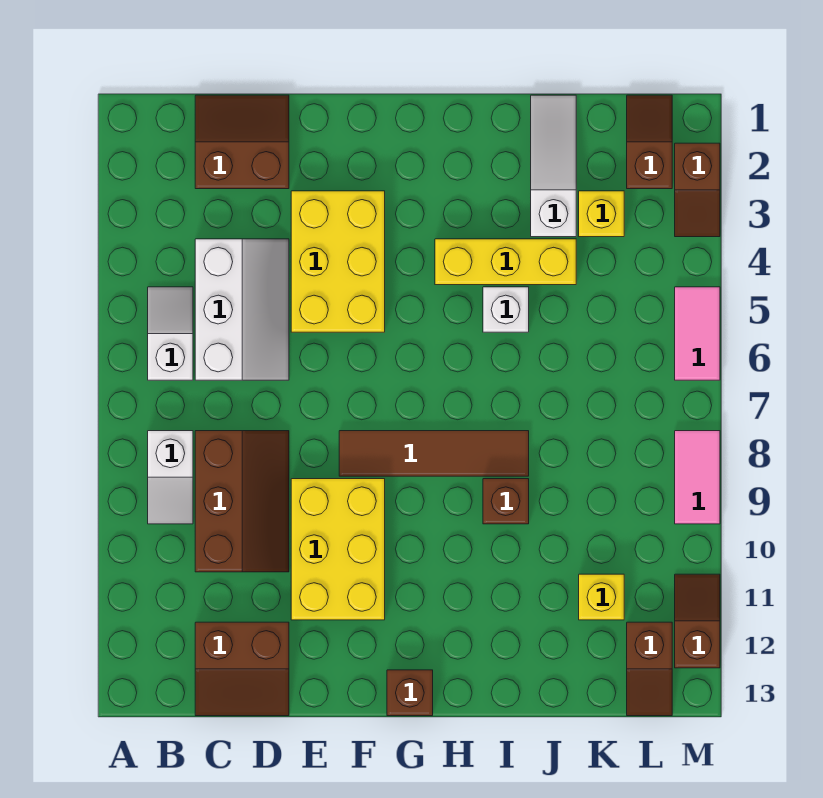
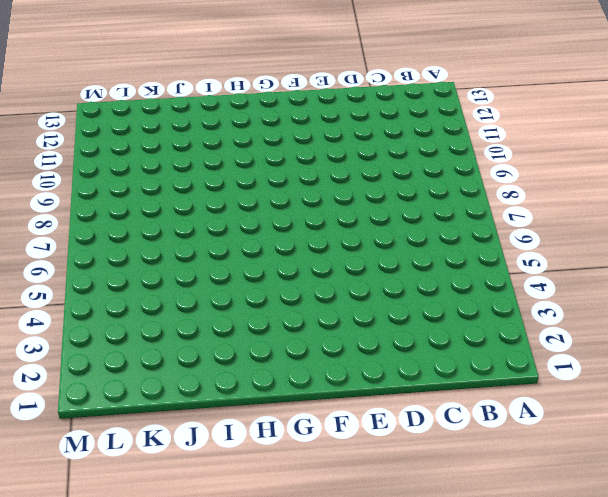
none -> white slope B5:B6 level 1 top 6
none -> white slope B8:B9 level 1 top 8
none -> brown slope C1:D2 level 1 top 2

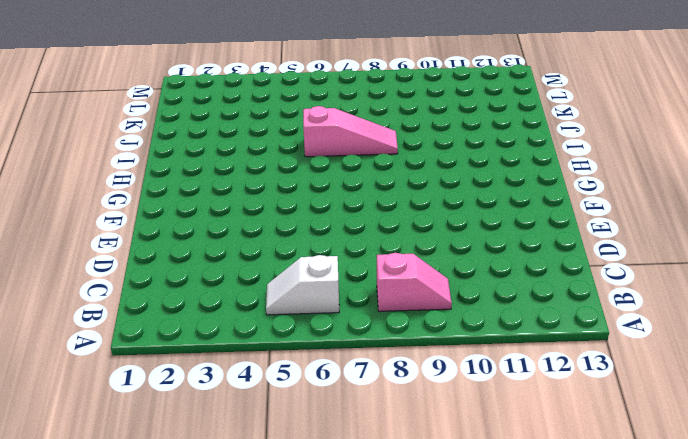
pink slope B8:B9 level 1 top 8 -> white slope B8:B9 level 1 top 8
pink slope I6:I8 level 1 top 6 -> brown tile F8:I8 level 1
none -> brown slope C1:D2 level 1 top 2
none -> white slope C4:D6 level 1 top C
none -> brown slope C8:D10 level 1 top C

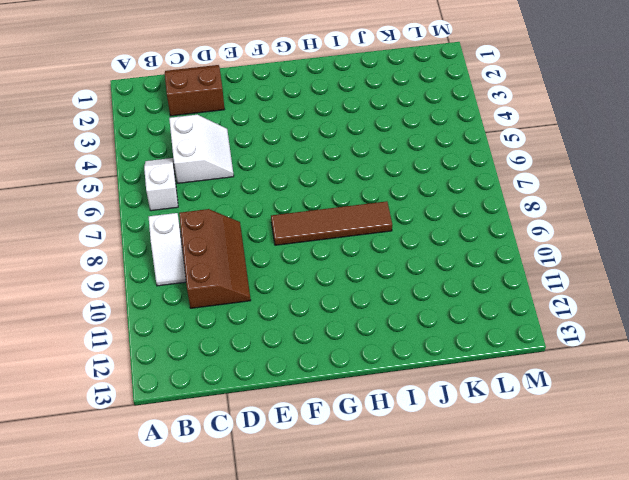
white slope C4:D5 level 1 top C -> white slope C4:D6 level 1 top C
none -> brown slope C12:D13 level 1 top 12
none -> yellow brick E3:F5 level 1
none -> yellow brick E9:F11 level 1

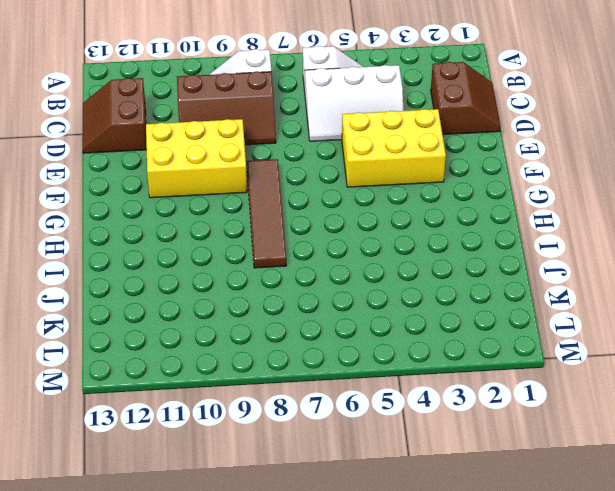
none -> brown brick G13 level 1
none -> yellow brick H4:J4 level 1
none -> white brick I5 level 1

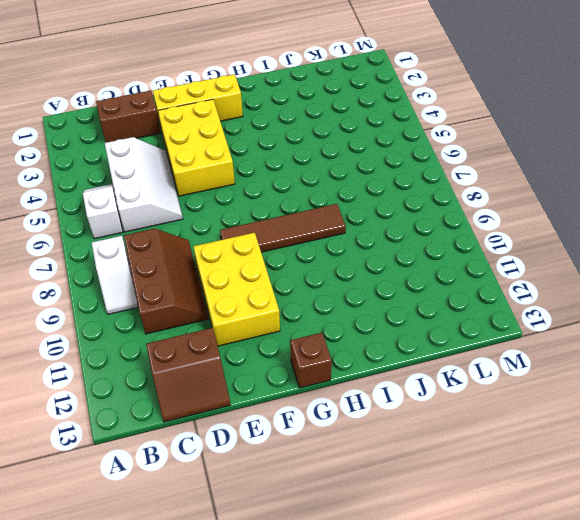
yellow brick E2:G2 level 1 -> yellow brick H4:J4 level 1
none -> white brick I5 level 1
none -> brown brick I9 level 1
none -> white slope J1:J3 level 1 top 3

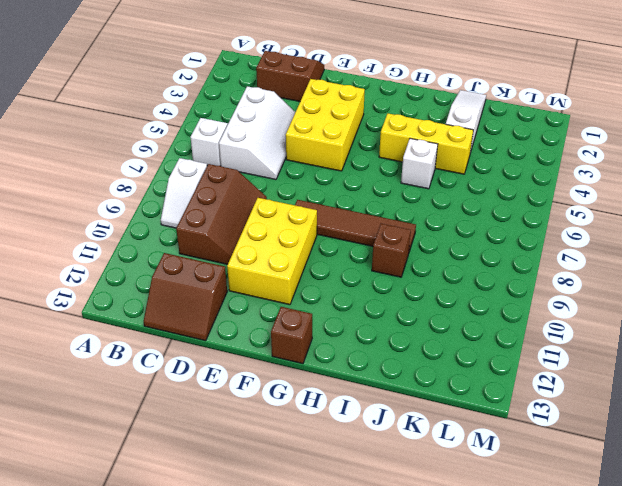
none -> yellow brick K3 level 1
none -> yellow brick K11 level 1
none -> brown slope L1:L2 level 1 top 2

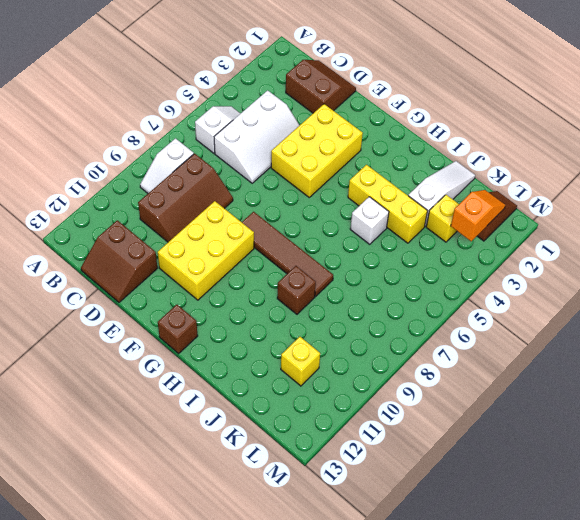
orange slope L2:L3 level 2 top 3 -> none
none -> brown slope L12:L13 level 1 top 12
none -> brown slope M2:M3 level 1 top 2
none -> pink tile M5:M6 level 1

